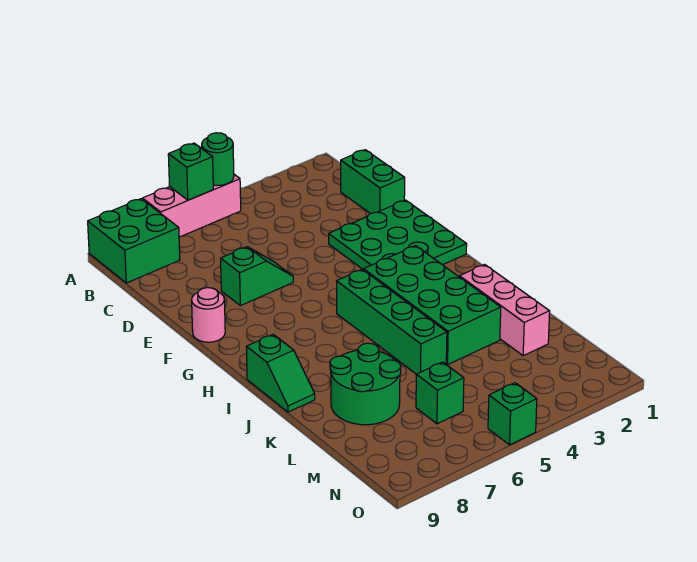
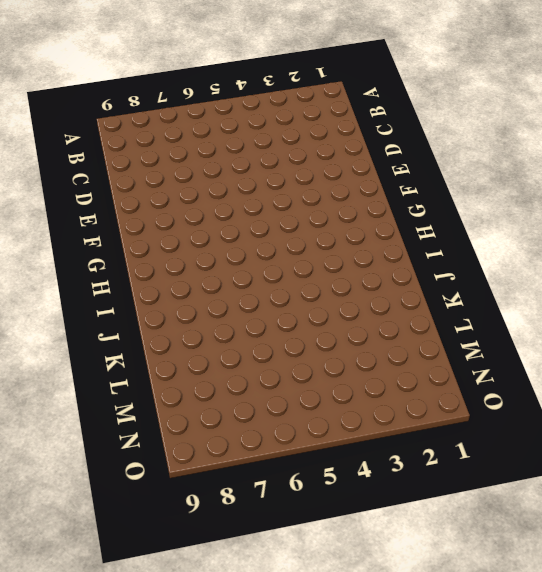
none -> pink brick A5:A7 level 1
none -> green brick A8:B9 level 1
none -> green brick C1:D1 level 1

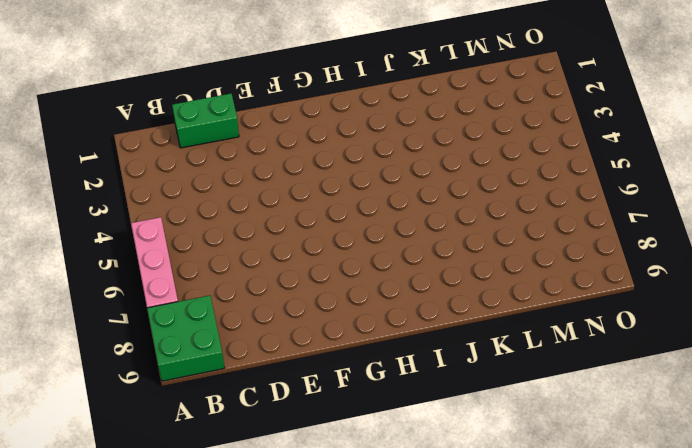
none -> green plate E1:G3 level 1
none -> green slope E6:E7 level 1 top 7
none -> pink round brick F9 level 1

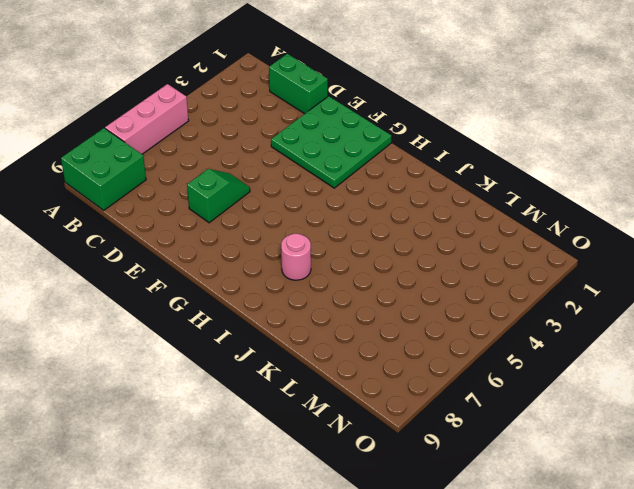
pink round brick I7 level 1 -> pink round brick F9 level 1
none -> green brick H3:K4 level 1
none -> green brick H5:K5 level 1
none -> green slope I9:J9 level 1 top I

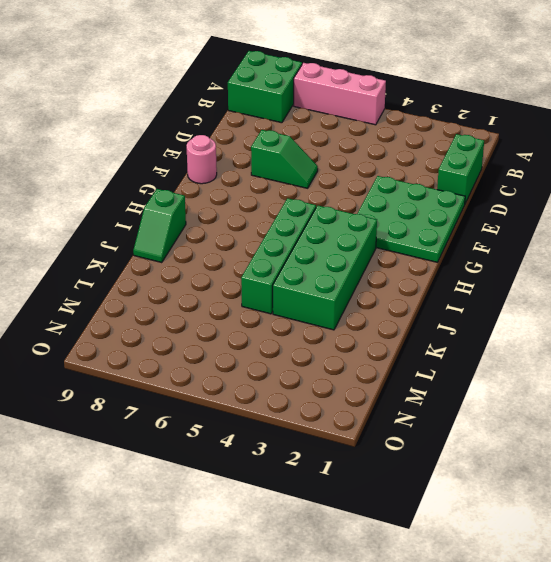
none -> pink brick J2:L2 level 1
none -> green round brick K7:L8 level 1
none -> green brick M6 level 1

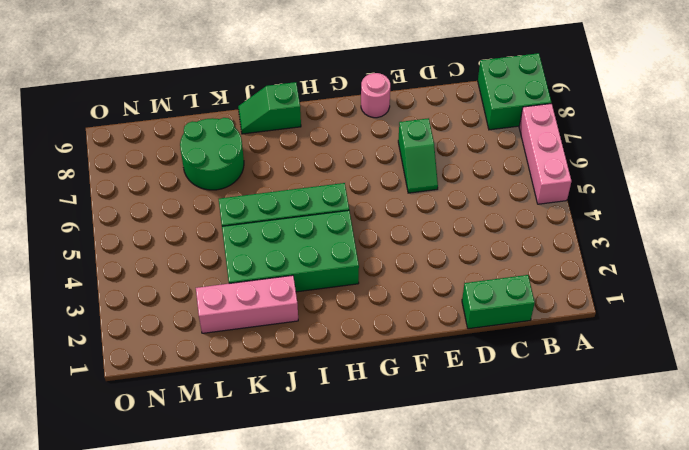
none -> green plate E1:G3 level 1
none -> green brick M6 level 1
none -> green brick O5 level 1

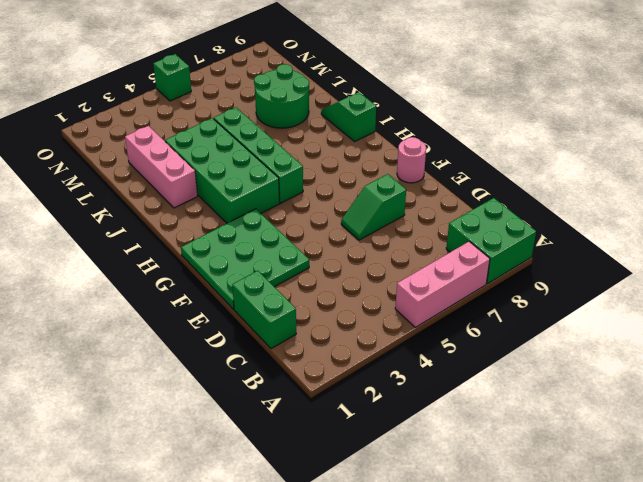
none -> green brick M6 level 1
none -> green round brick A5 level 2
none -> green brick A6 level 2

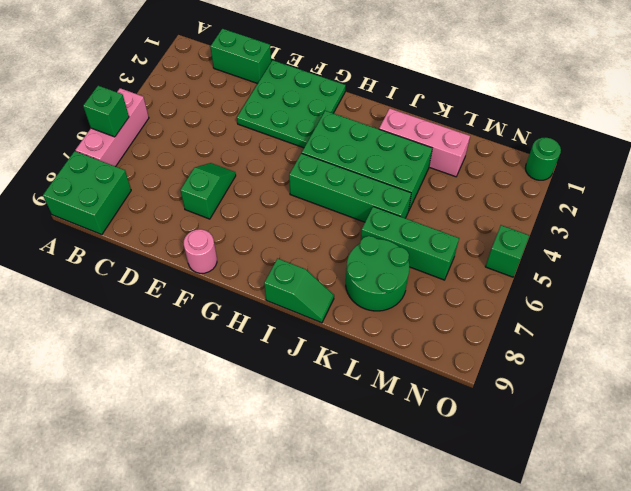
green brick K6:M6 level 1 -> green brick M6 level 1
green round brick O1 level 1 -> green round brick A5 level 2

